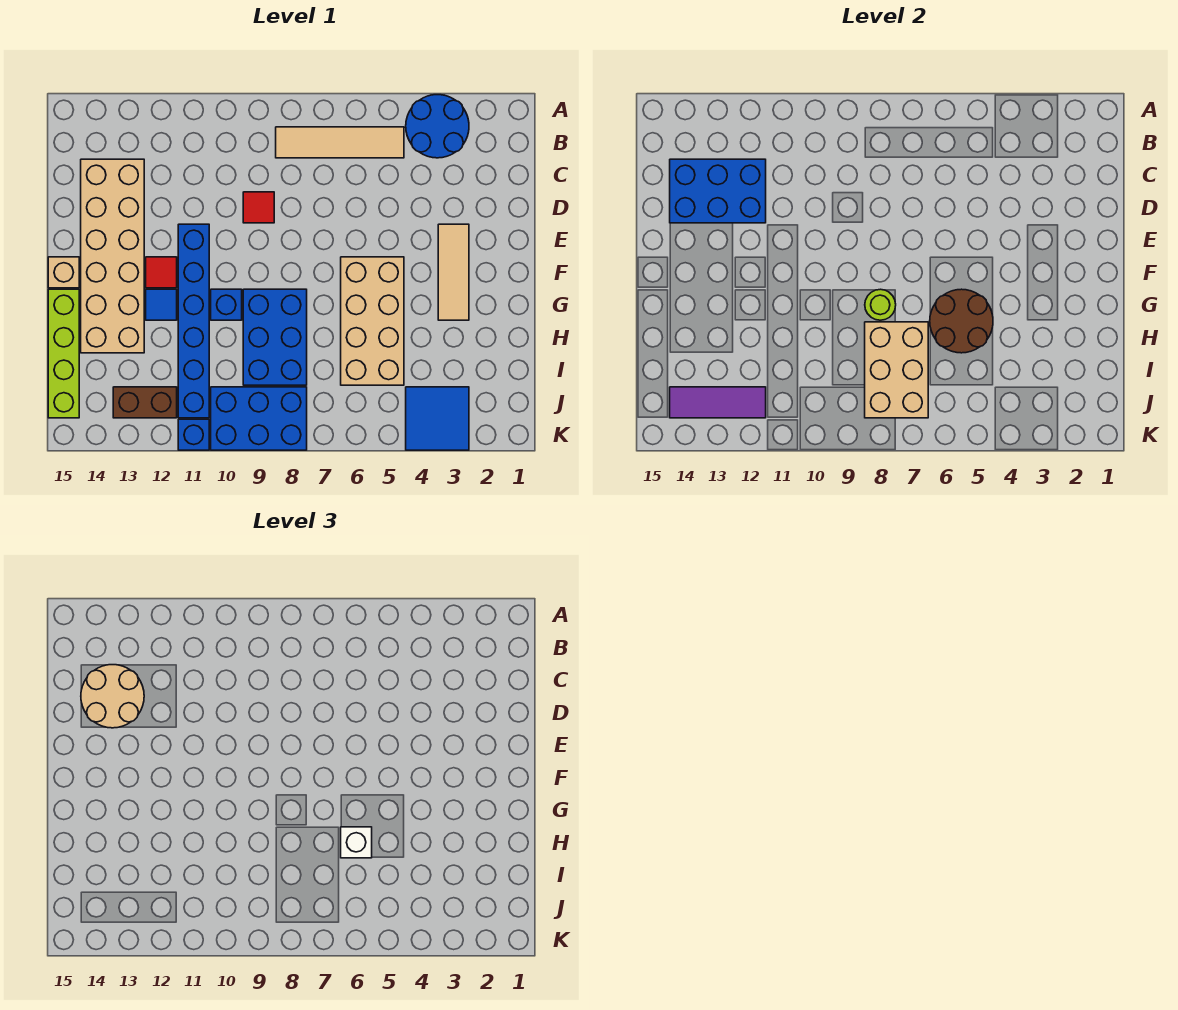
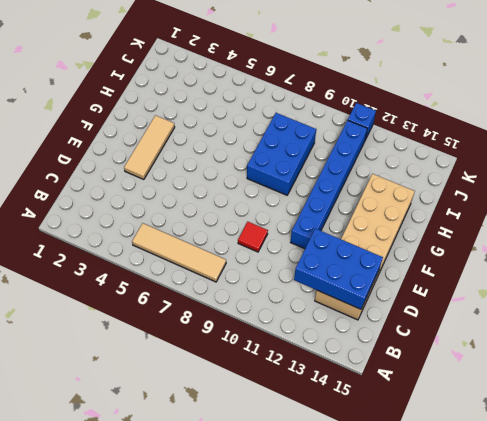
none -> blue round brick A3:B4 level 1
none -> tan brick F5:I6 level 1
none -> red tile F12 level 1

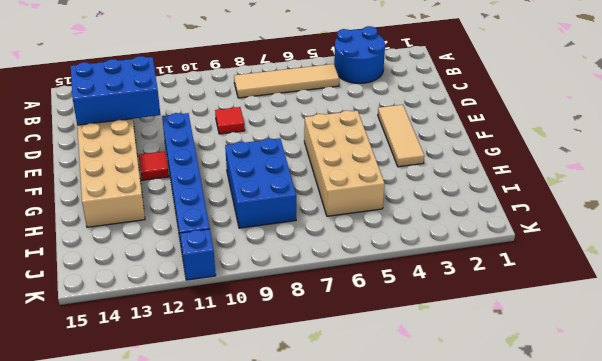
none -> tan brick F15 level 1
none -> blue brick G10 level 1
none -> blue tile G12 level 1

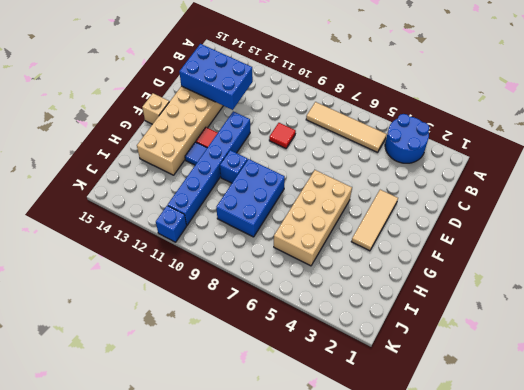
none -> lime brick G15:J15 level 1
none -> blue tile J3:K4 level 1
none -> blue brick J8:K10 level 1

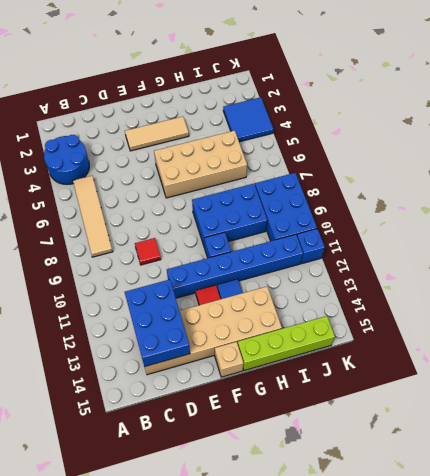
none -> brown brick J12:J13 level 1
none -> brown round brick G5:H6 level 2
none -> lime round brick G8 level 2

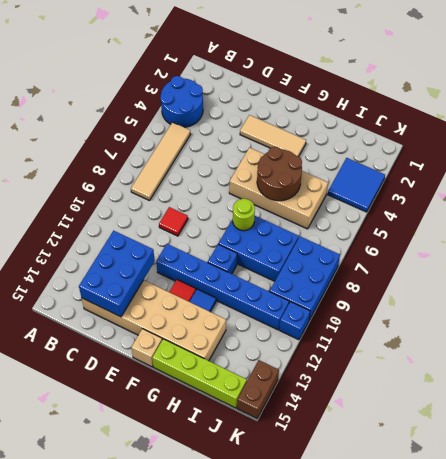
brown brick K14:K15 level 1 -> brown brick J12:J13 level 1
none -> tan brick H7:J8 level 2
none -> purple tile J12:J14 level 2
none -> tan round brick C13:D14 level 3

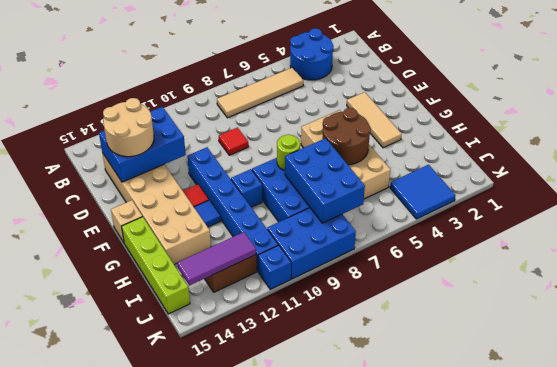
blue brick H7:J8 level 2 -> tan brick H7:J8 level 2
none -> white brick H6 level 3

